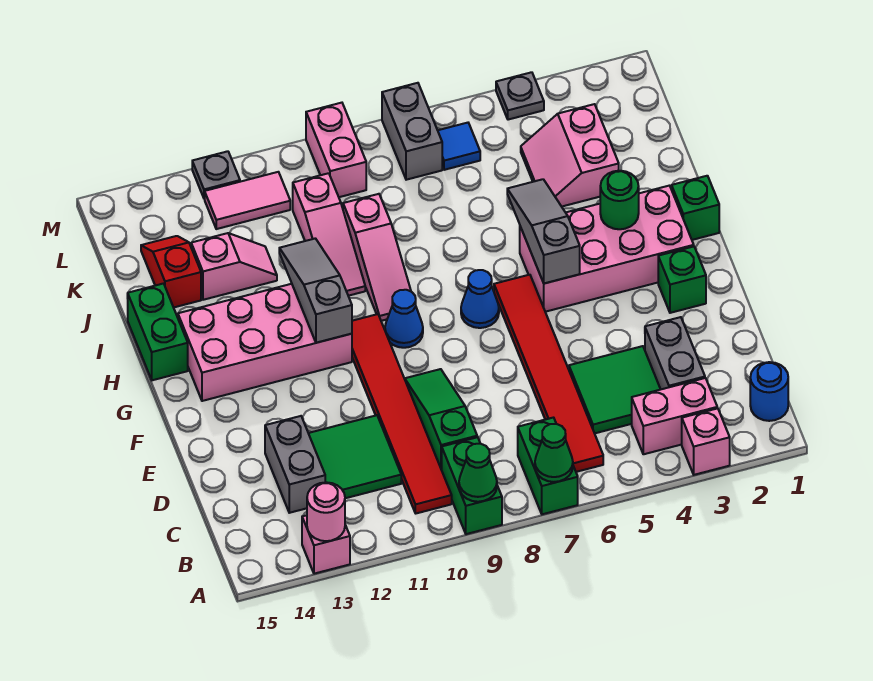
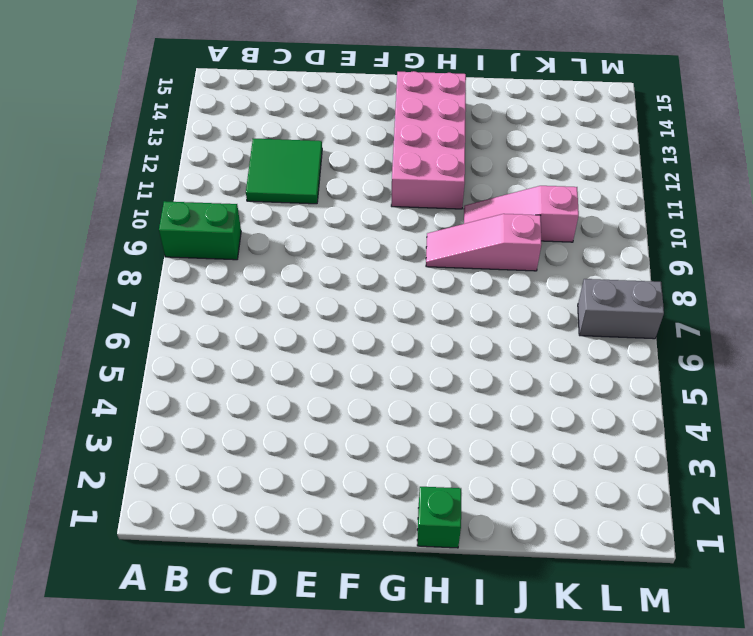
none -> pink brick A3 level 1
none -> green brick A7:B7 level 1
none -> pink brick A13 level 1
none -> blue round brick B1 level 1

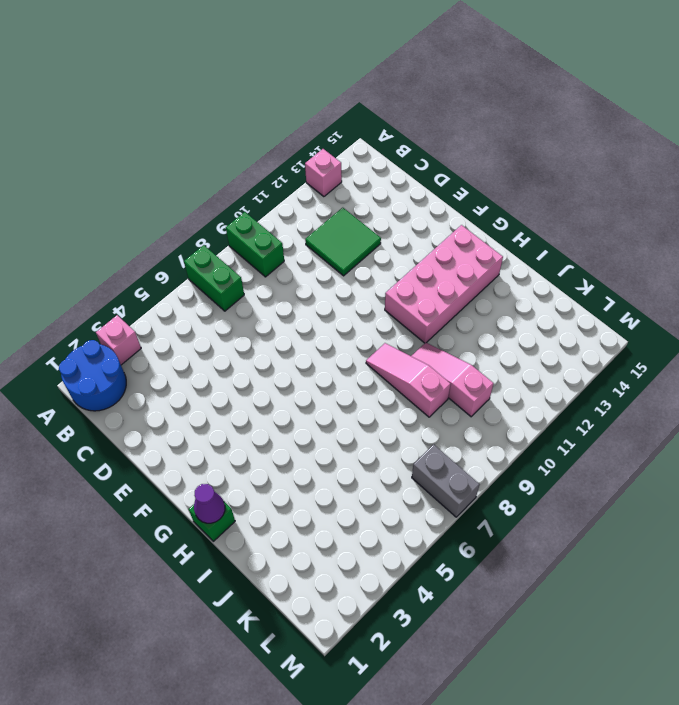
blue round brick A1:B2 level 1 -> blue round brick B1 level 1
purple cone H1 level 2 -> none
none -> pink brick B3:B4 level 1
none -> red tile B6:G6 level 1
none -> red tile B10:G10 level 1
none -> grey brick C3:D3 level 1

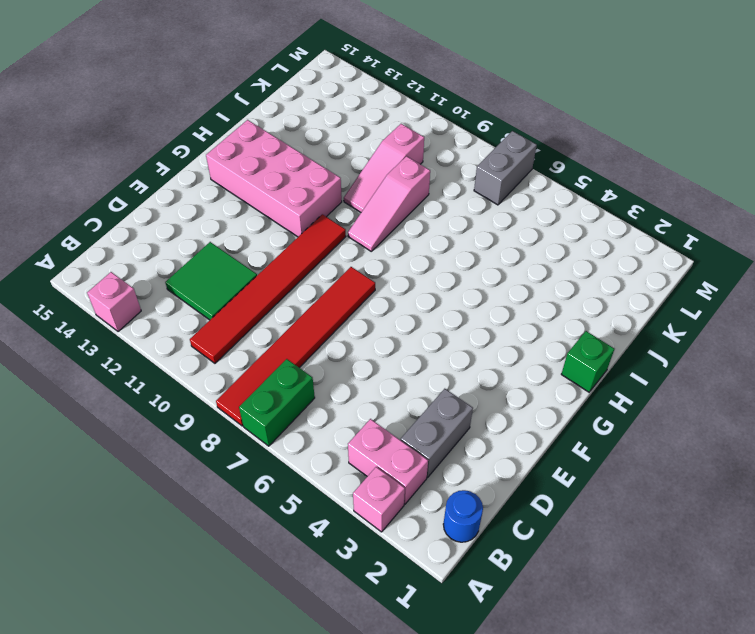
red tile A8:F8 level 1 -> red tile B6:G6 level 1
none -> green brick A9:B9 level 1
none -> green tile C4:D5 level 1
none -> green slope C9:E9 level 1 top C
none -> grey brick C13:D13 level 1

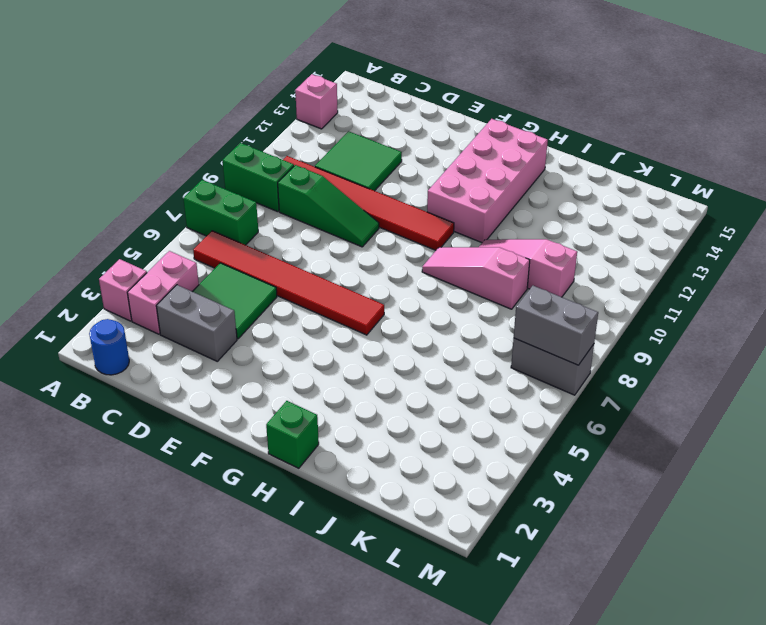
grey brick L7:M7 level 2 -> grey brick C13:D13 level 1
none -> green brick F2 level 1
none -> pink brick G2:H5 level 1
none -> blue cone G7 level 1
none -> blue cone G9 level 1

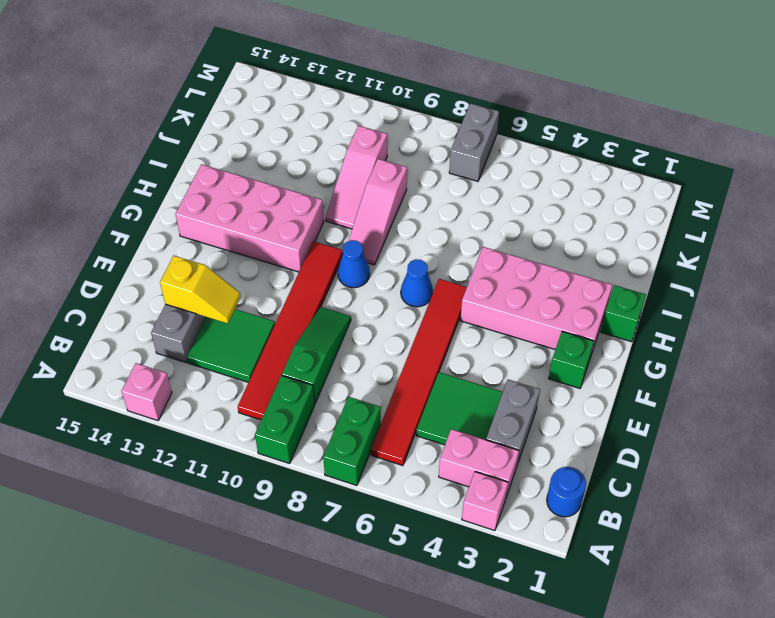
yellow slope D12:D13 level 2 top 13 -> none
none -> green brick H15:I15 level 1
none -> pink slope J3:K4 level 1 top 3
none -> pink slope J12:J13 level 1 top 13
none -> red slope J14:K14 level 1 top J

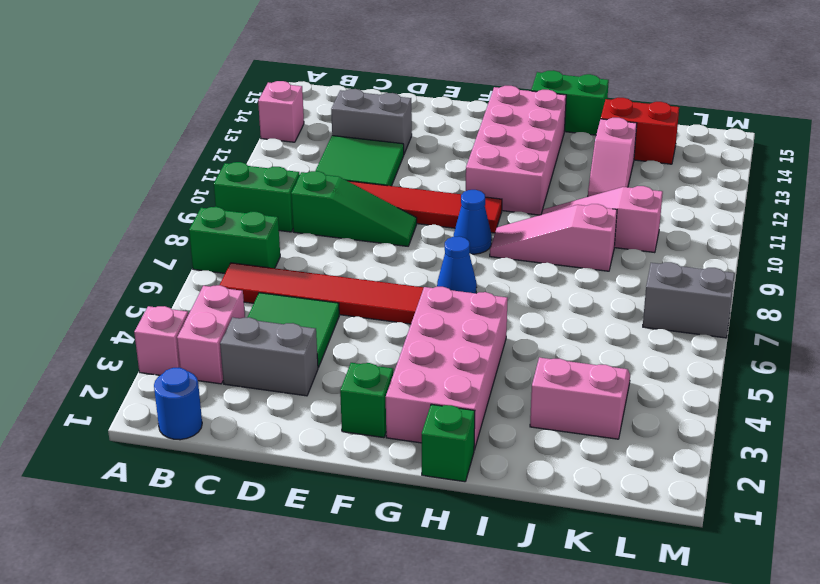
red brick J14:K14 level 1 -> red slope J14:K14 level 1 top J
none -> blue tile L6 level 1
none -> pink brick L9:M9 level 1
none -> pink tile L11:L12 level 1
none -> grey plate M4 level 1

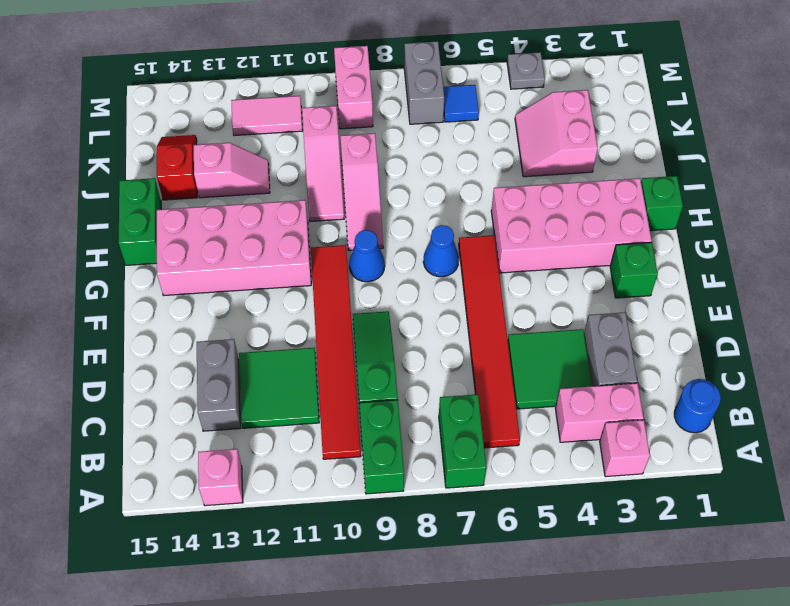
none -> grey plate M12 level 1
none -> green cone A7 level 2
none -> green cone A9 level 2
none -> pink round brick A13 level 2

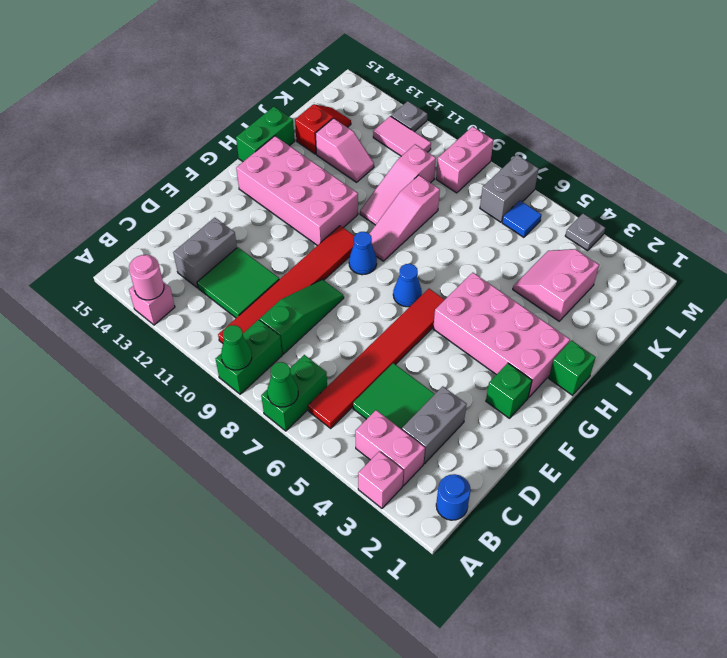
none -> grey slope G5:I5 level 2 top G
none -> grey slope G11:I11 level 2 top G
none -> green round brick H3 level 2

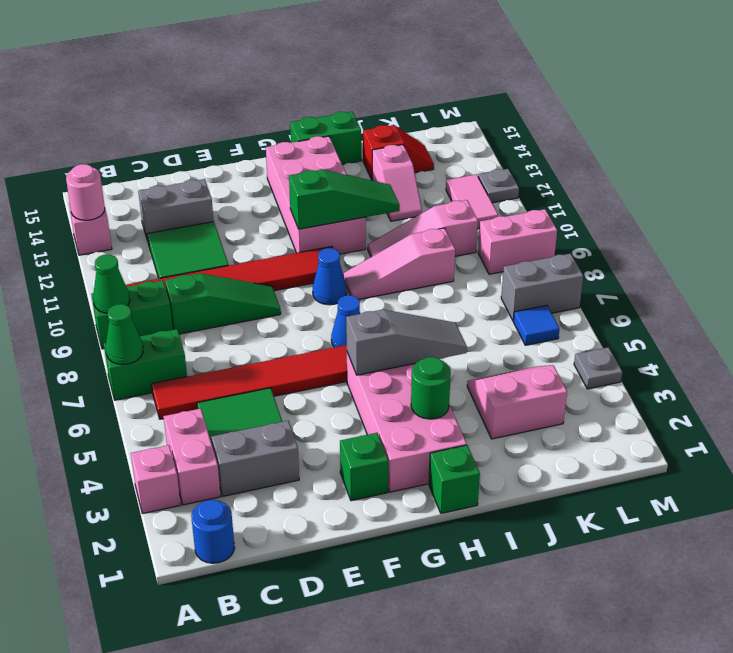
green slope G11:I11 level 2 top G -> grey slope G11:I11 level 2 top G

